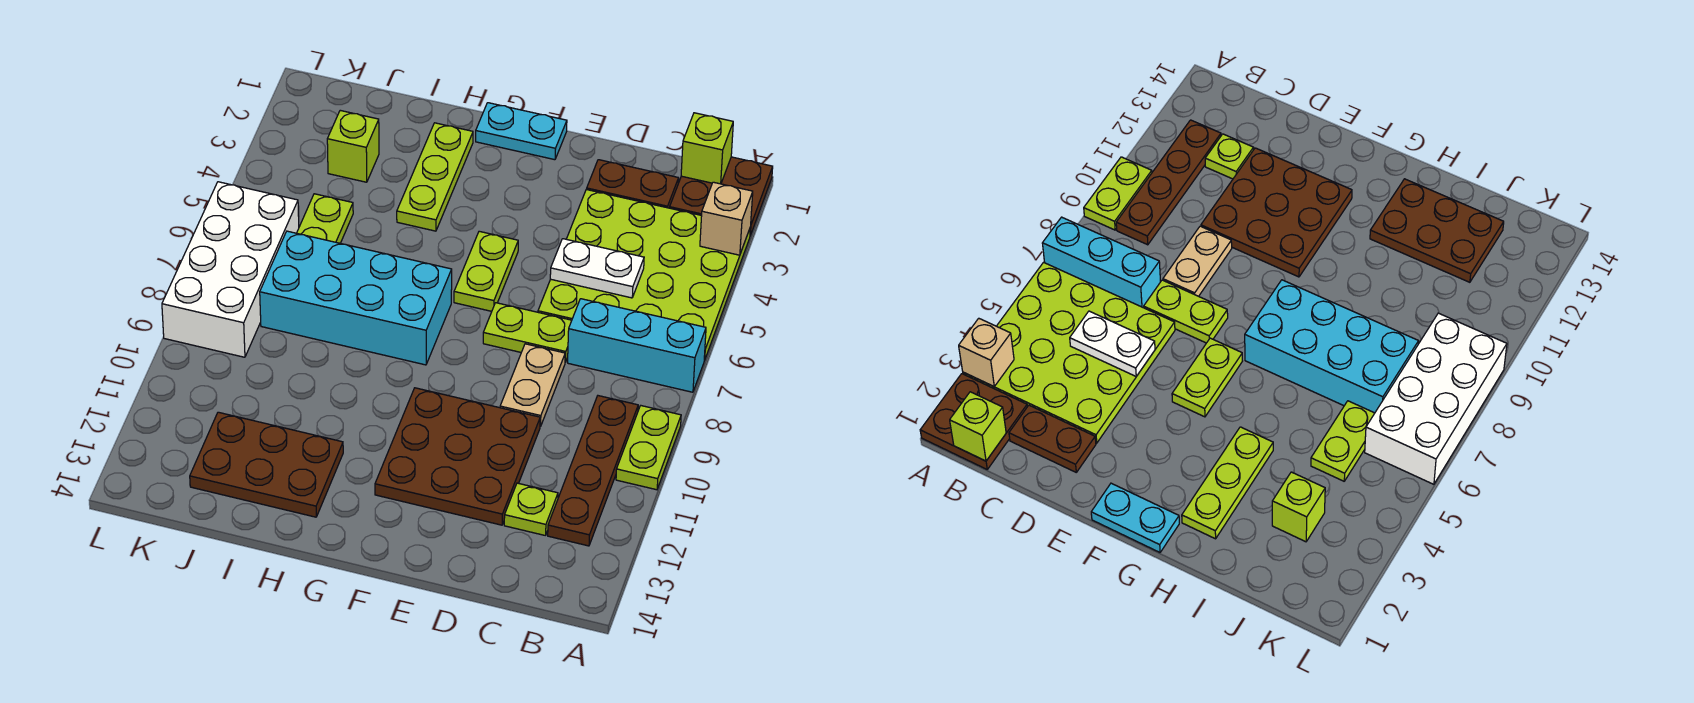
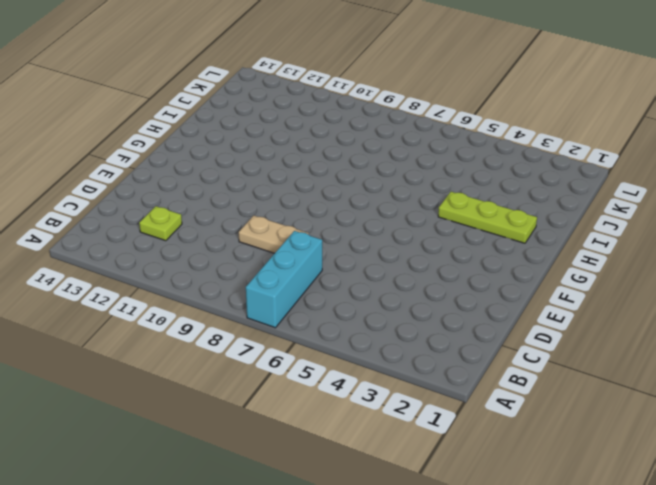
none -> brown plate A1:B2 level 1
none -> lime plate A3:D6 level 1
none -> lime plate A9:A10 level 1

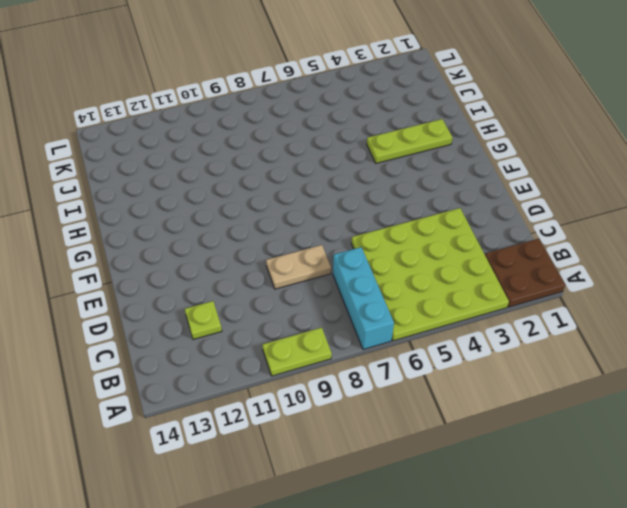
none -> brown plate B9:B12 level 1
none -> brown plate C2:D2 level 1
none -> lime plate D7:E7 level 1

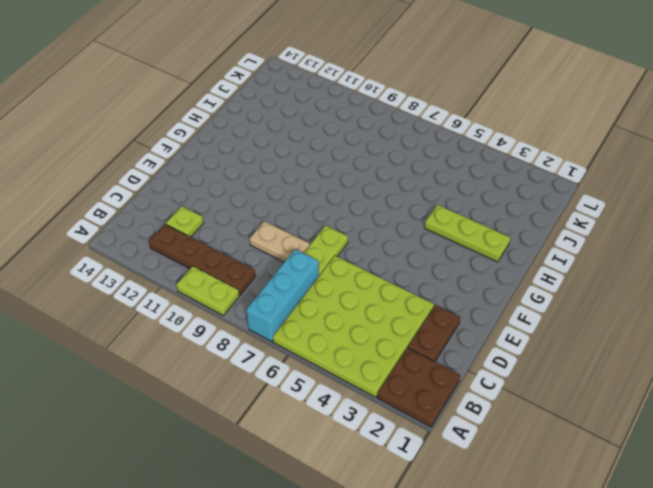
none -> brown plate D10:F12 level 1
none -> cyan plate F1:G1 level 1
none -> lime plate F5:F6 level 1

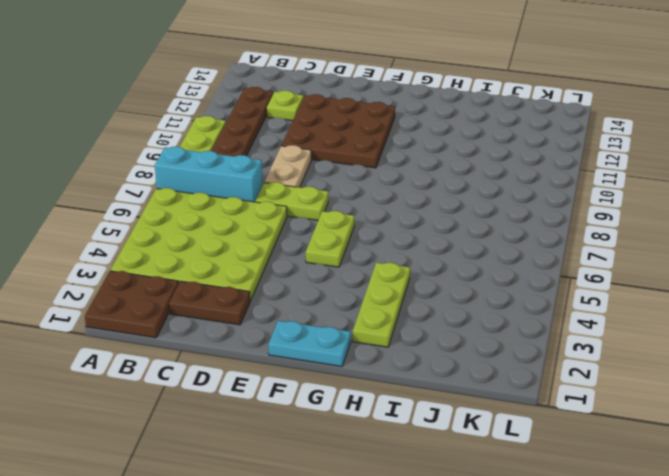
none -> cyan brick G7:J8 level 1
none -> brown plate H12:J13 level 1
none -> lime brick J3 level 1

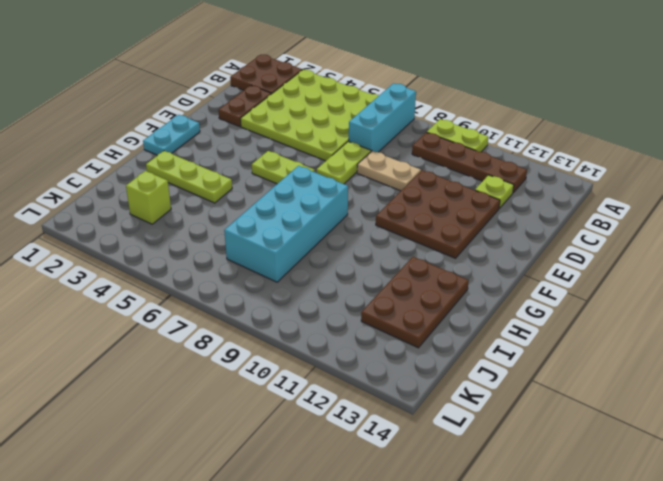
none -> lime plate J5:J6 level 1
none -> white brick K6:L9 level 1
none -> tan brick A3 level 2

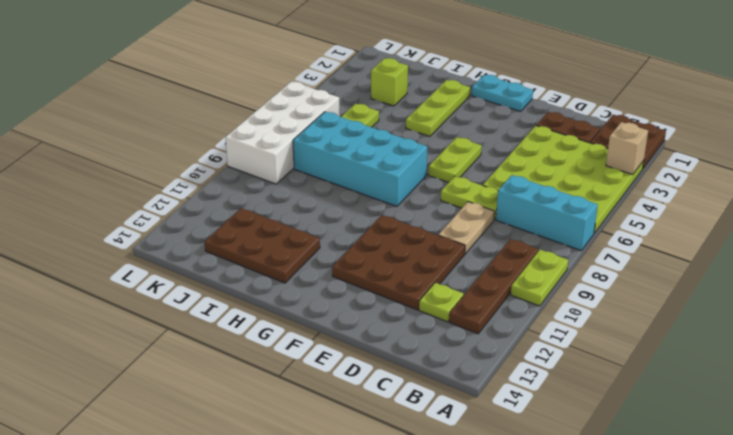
none -> lime brick B1 level 2
none -> white plate C5:D5 level 2

